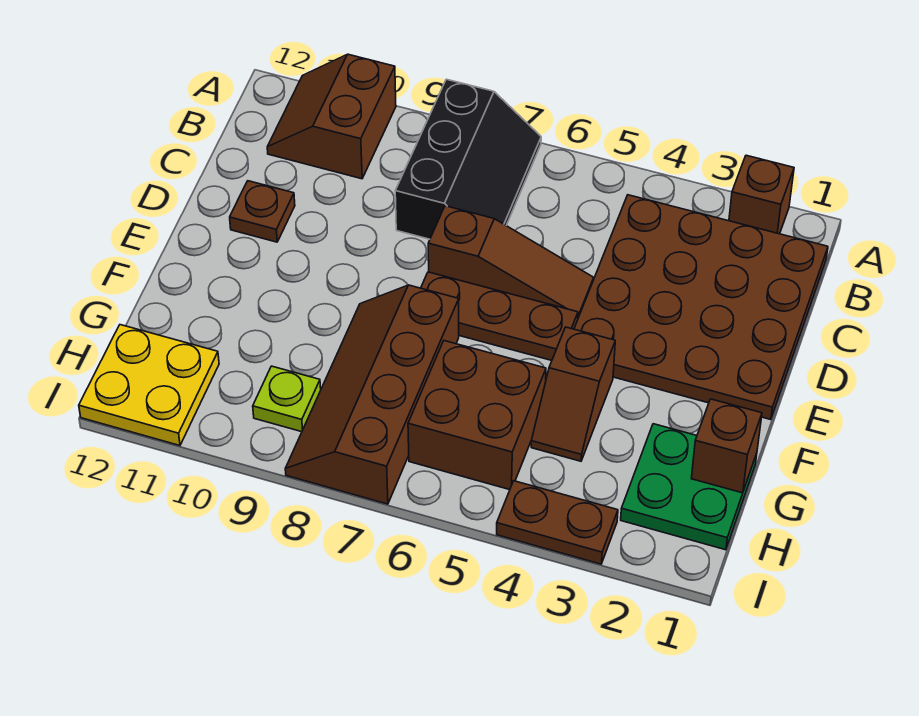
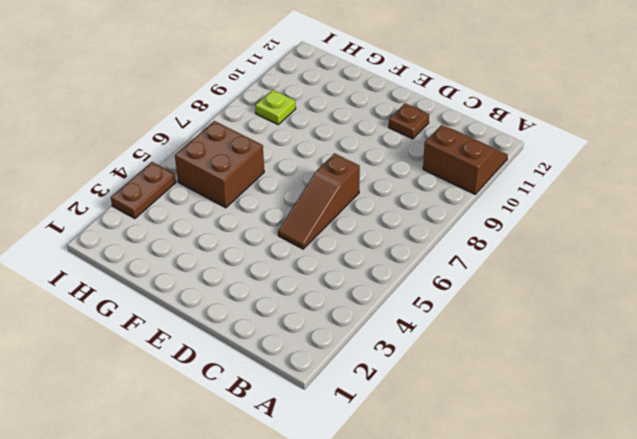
none -> brown brick A2 level 1
none -> black slope A7:C8 level 1 top 8
none -> brown plate B1:E4 level 1

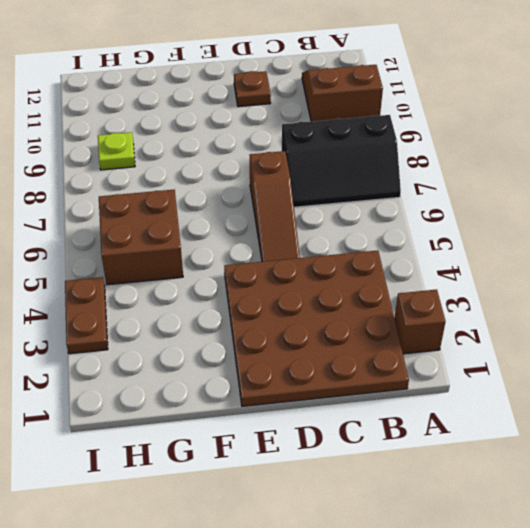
none -> brown plate E5:E7 level 1
none -> brown slope F4:G4 level 1 top F
none -> brown slope F7:I8 level 1 top 7

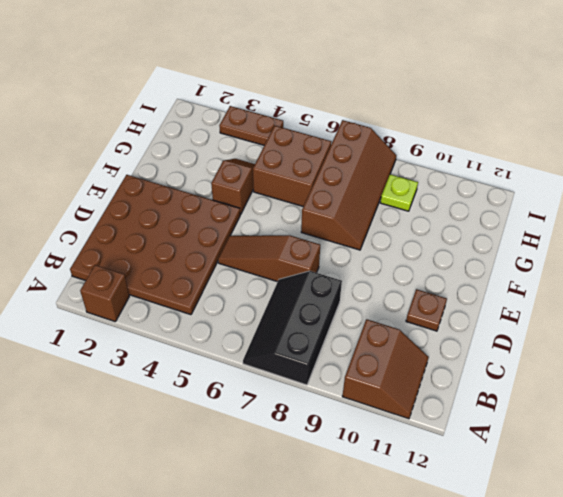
none -> brown plate E5:E7 level 1
none -> green plate G1:H2 level 1
none -> yellow plate H11:I12 level 1

